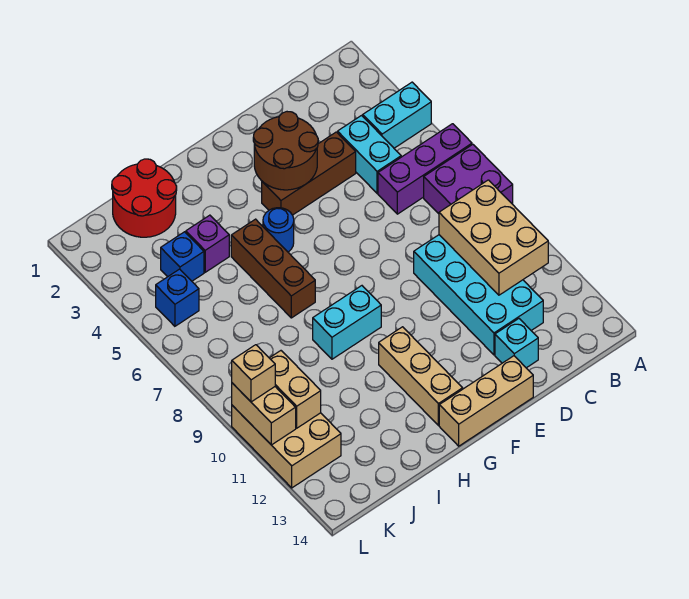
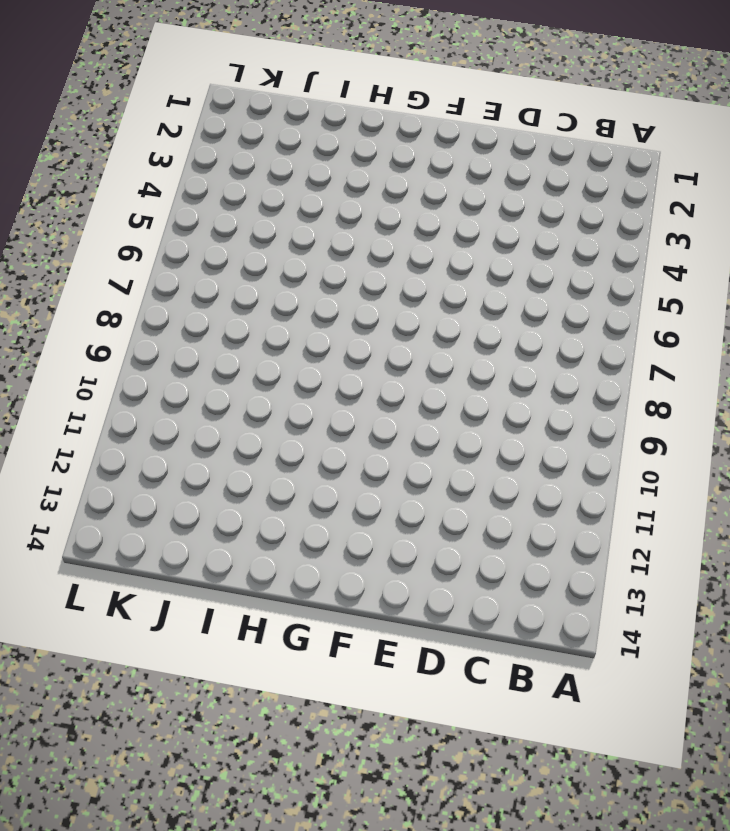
none -> cyan brick A4:B4 level 1
none -> purple brick A6:C6 level 1
none -> purple brick A7:B8 level 1

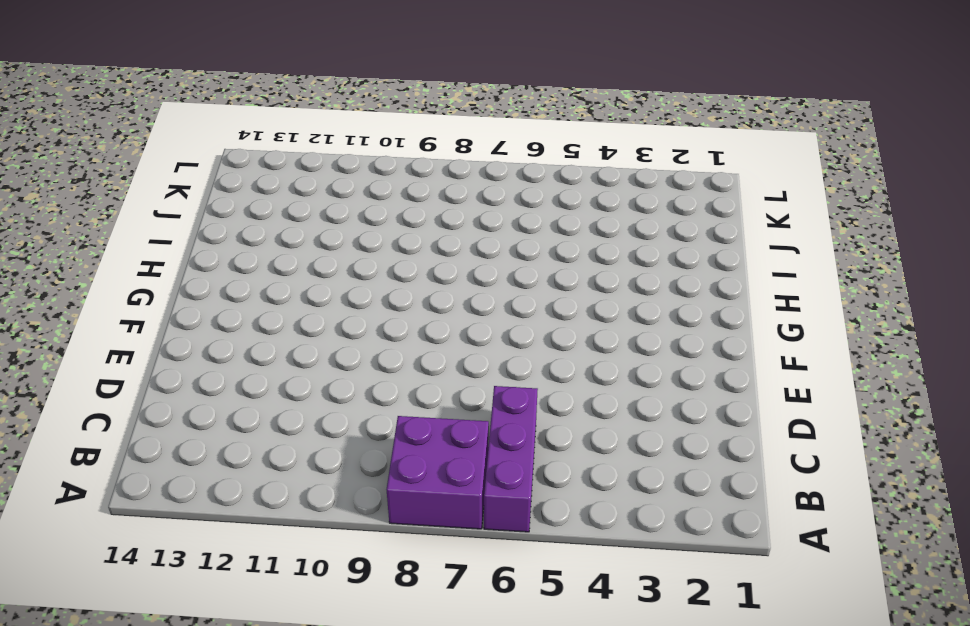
none -> cyan brick A4:B4 level 1
none -> cyan brick C4:C5 level 1
none -> cyan brick C9:D12 level 1

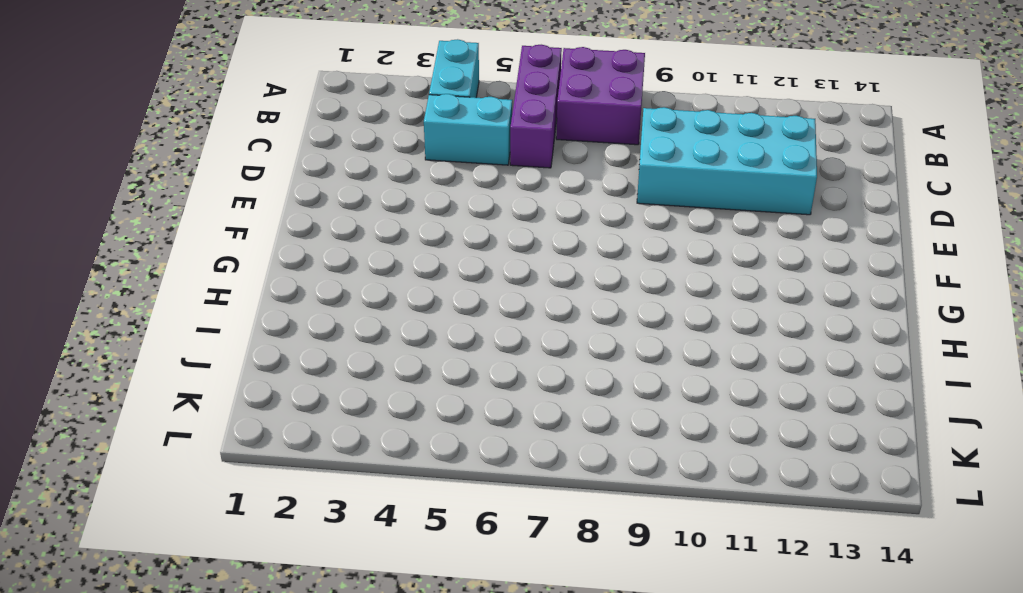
none -> brown brick D4:F4 level 1
none -> cyan brick D13 level 1
none -> tan brick E14:G14 level 1

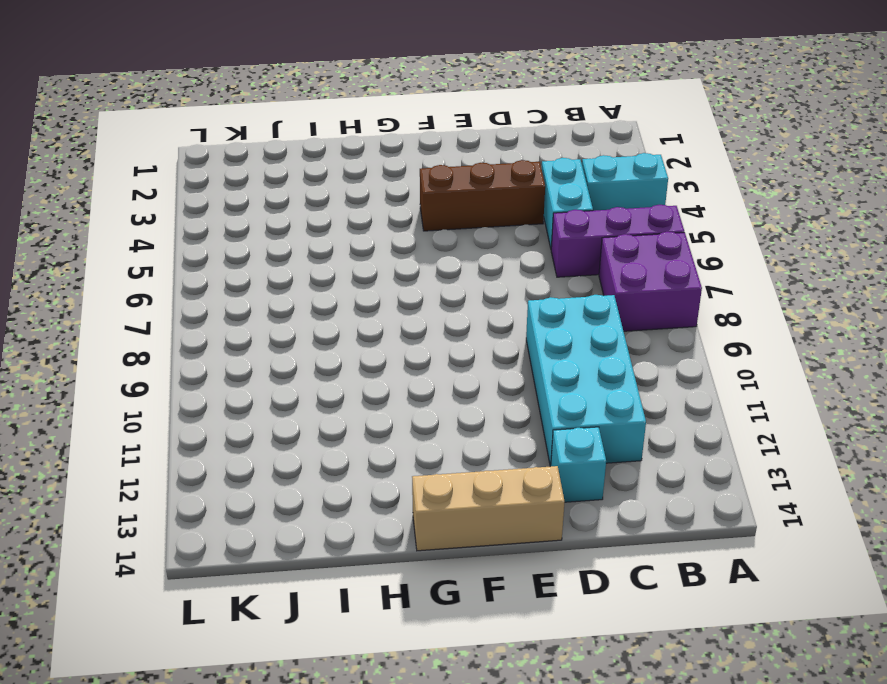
none -> blue round brick G5 level 1
none -> cyan brick G9:H9 level 1
none -> tan brick G11:G13 level 1

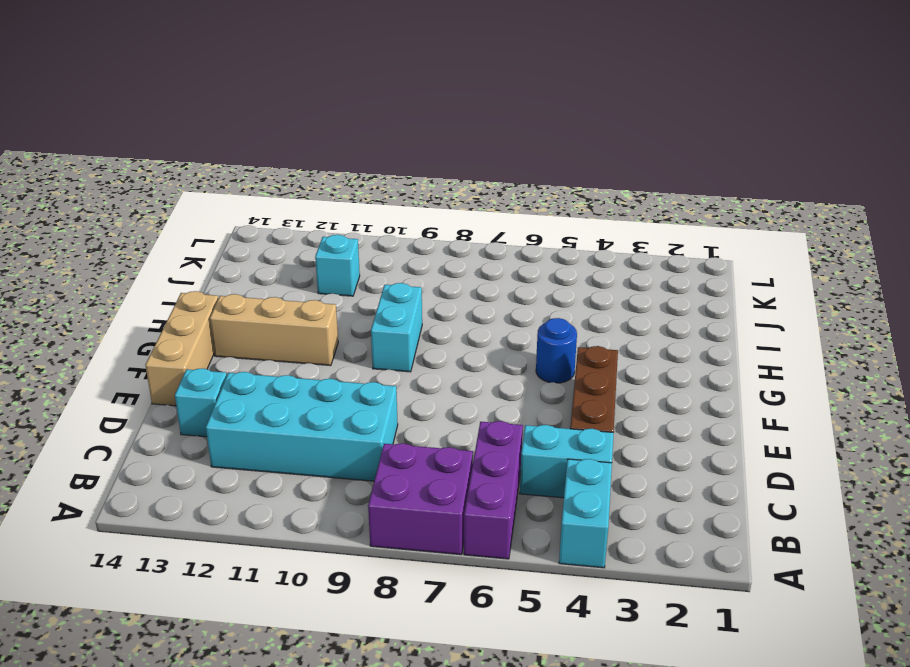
cyan brick J11 level 1 -> none
none -> brown brick H5:H7 level 1
none -> red round brick I1:J2 level 1
none -> purple brick I4 level 1

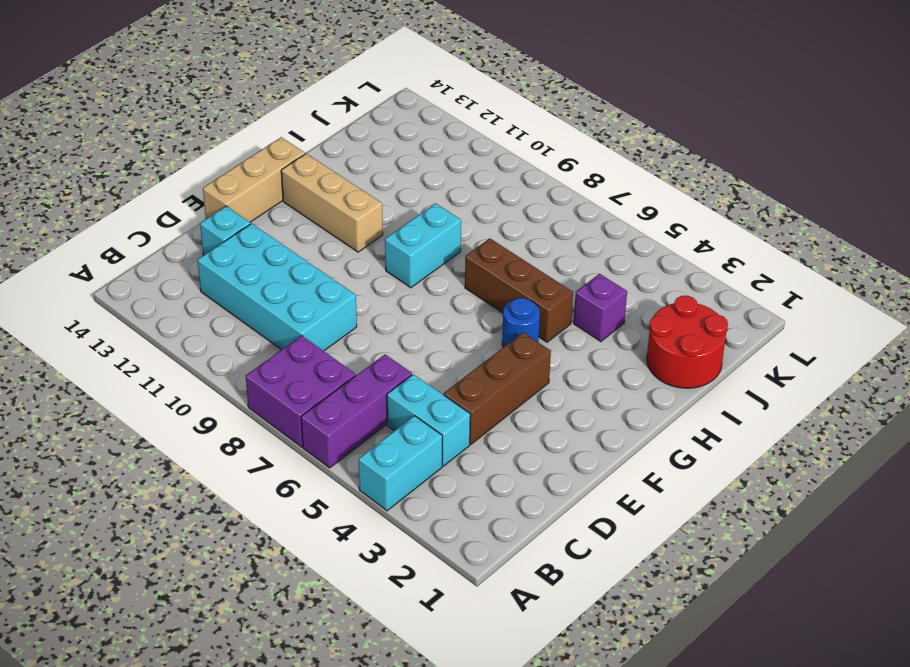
none -> blue brick J4 level 1
none -> blue brick K5 level 1
none -> tan brick K10:L12 level 1

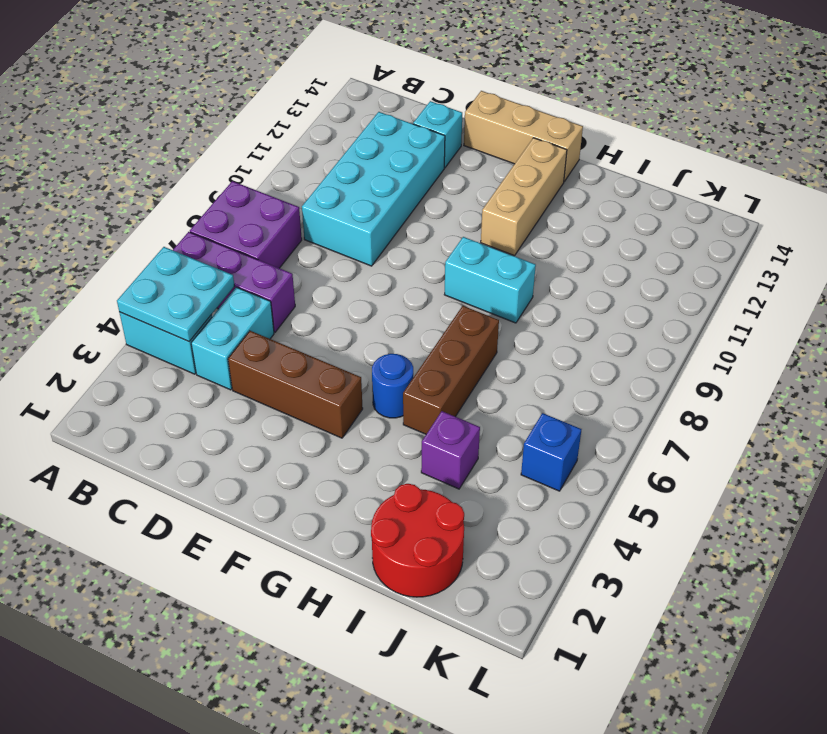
cyan plate A4:B5 level 2 -> none
none -> blue brick J4 level 1
none -> tan brick K10:L12 level 1
none -> tan brick B9:C11 level 2

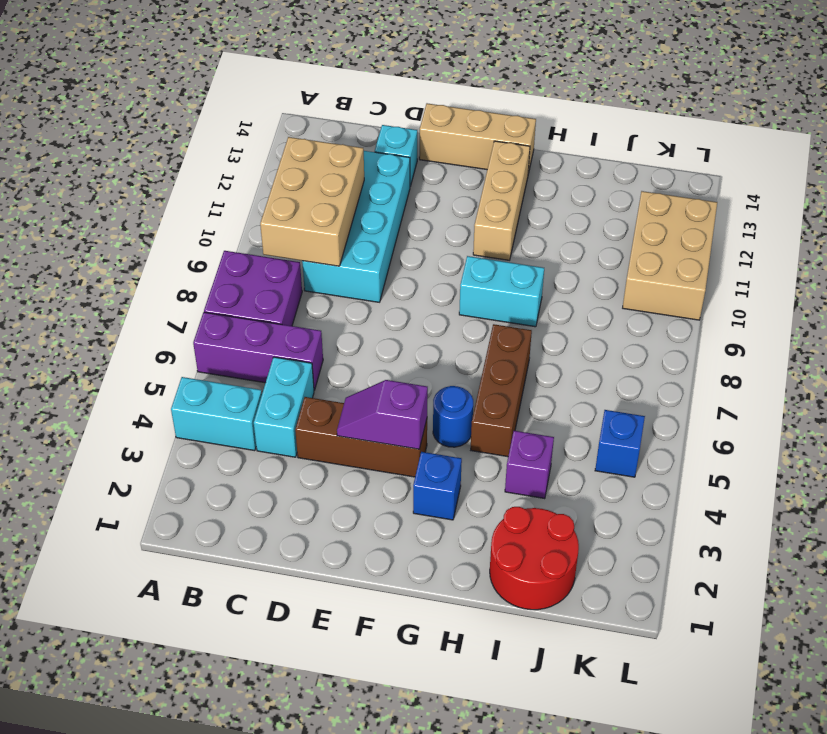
purple slope E4:F4 level 2 top F -> brown round brick E3:F4 level 2
blue brick G3 level 1 -> blue brick J4 level 1
none -> tan brick K10:K11 level 2
none -> tan brick L10:L11 level 2
none -> tan brick L10 level 3

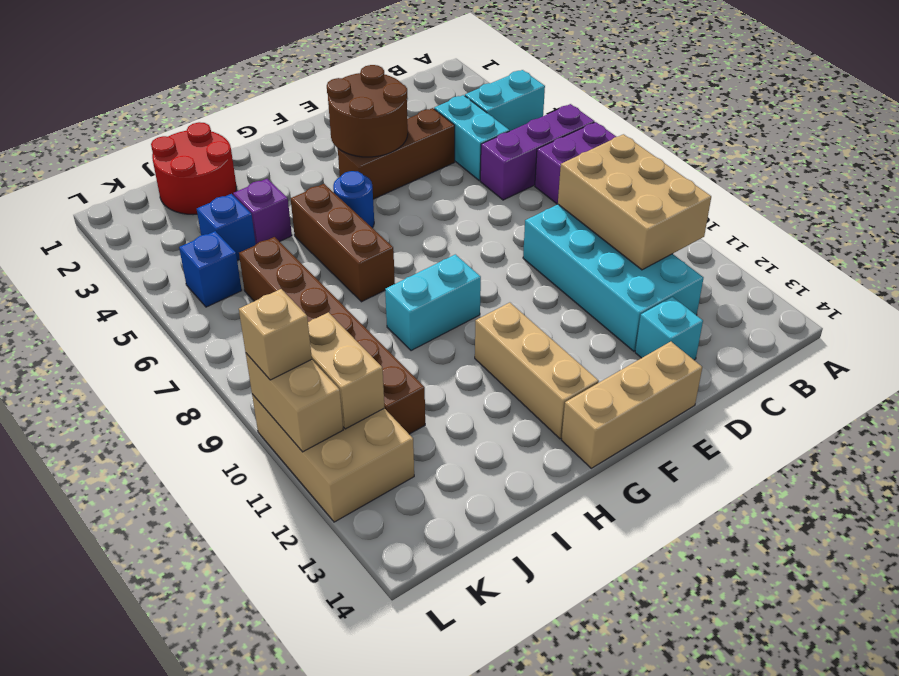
brown brick J6:J11 level 1 -> none

